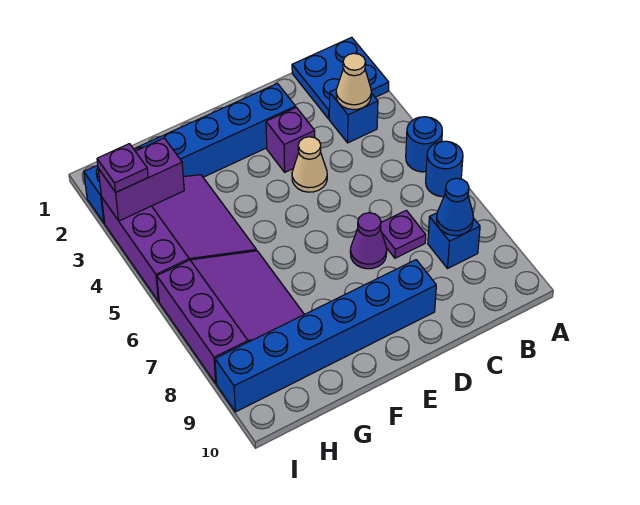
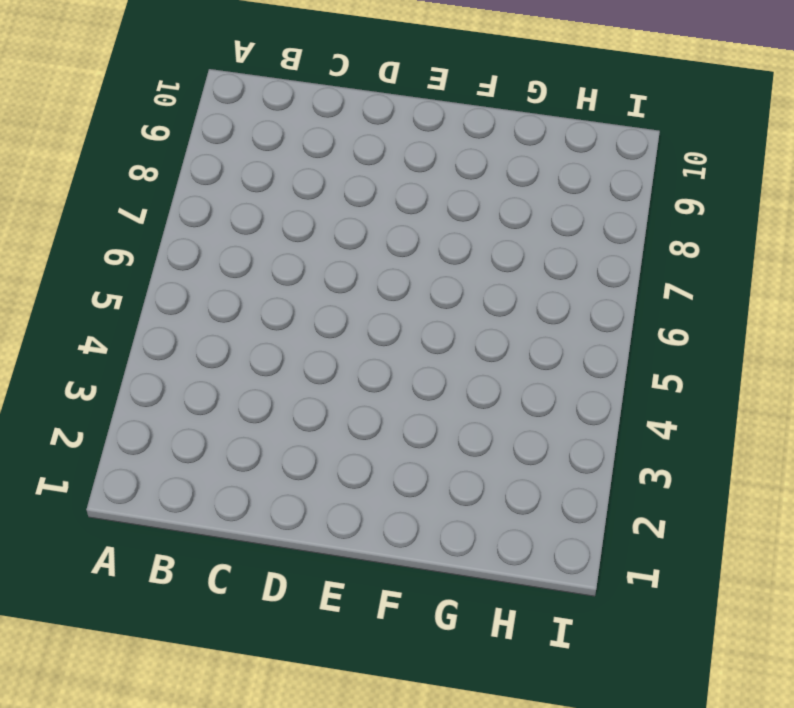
none -> blue plate A1:B2 level 1
none -> blue round brick A5 level 1
none -> blue round brick A6 level 1

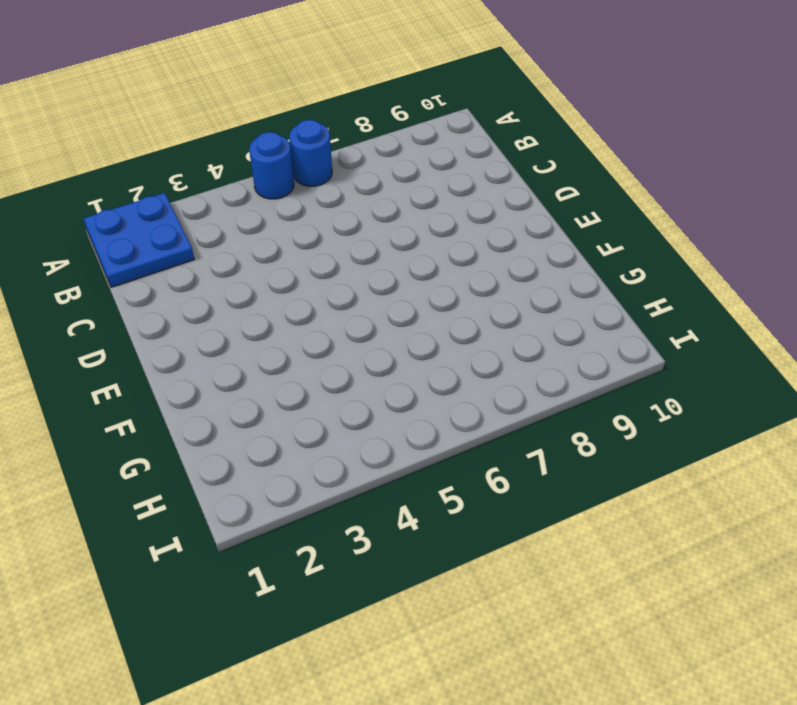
none -> blue brick B3 level 1
none -> blue brick B8 level 1
none -> purple plate C7 level 1

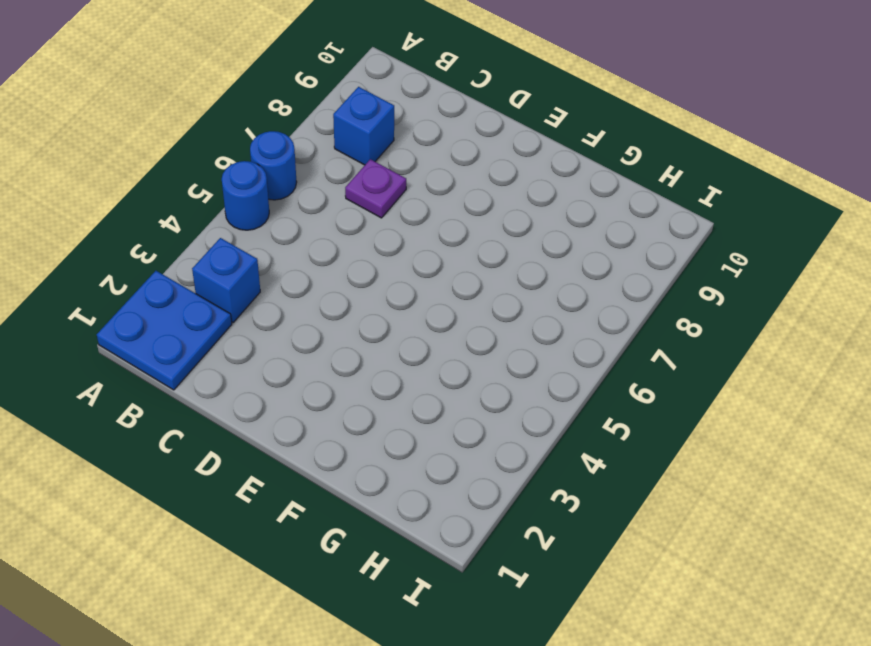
none -> blue brick D2:I2 level 1
none -> purple brick D3 level 1
none -> tan cone D4 level 1

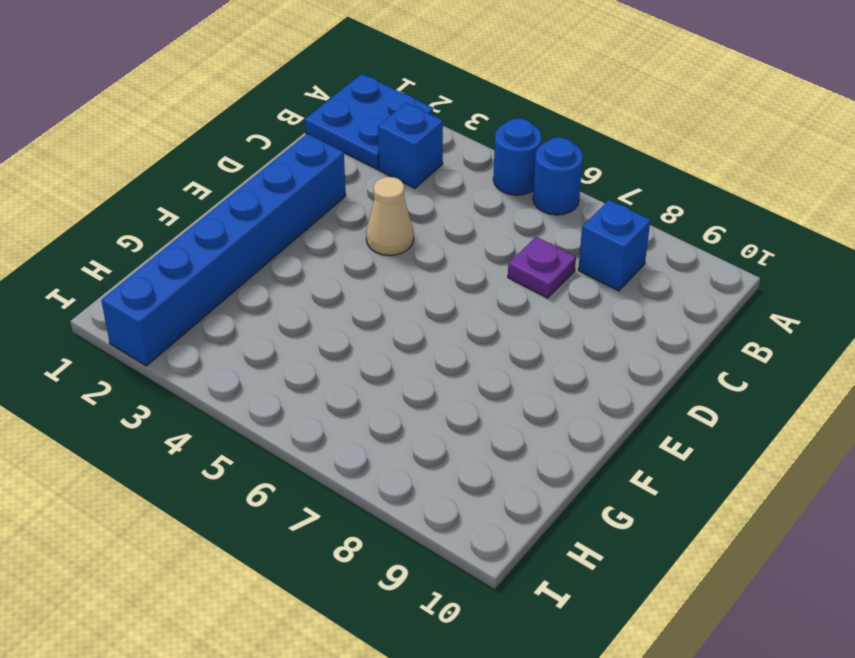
none -> purple brick D3 level 1
none -> purple cone D7 level 1
none -> blue brick D9:I9 level 1

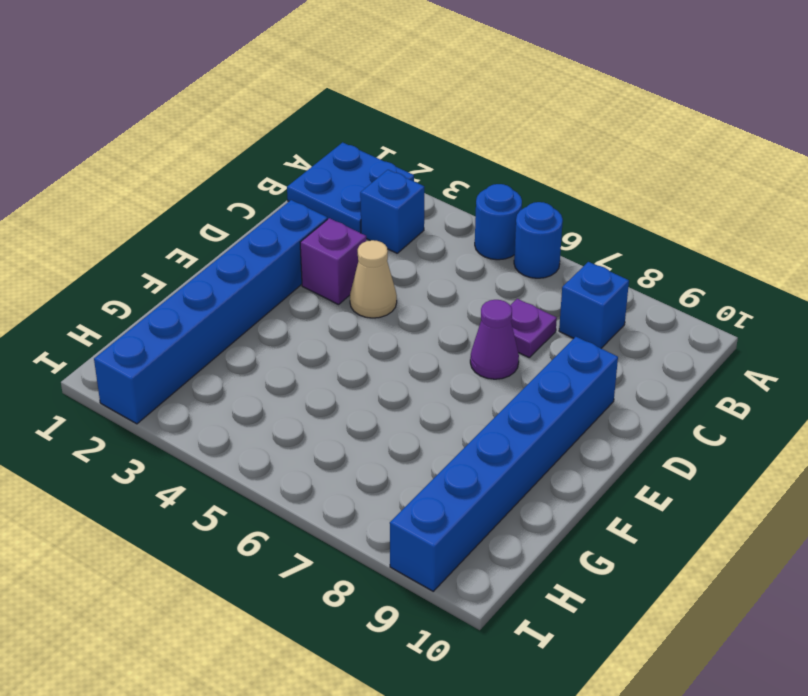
none -> purple slope G3:I5 level 1 top I
none -> purple slope G6:I8 level 1 top I
none -> tan cone B3 level 2

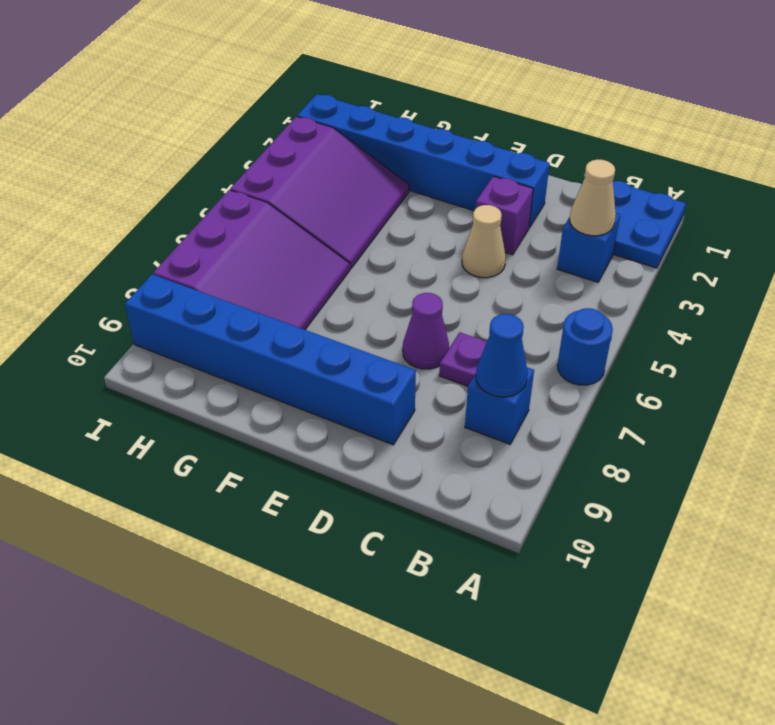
none -> blue round brick A5 level 1
none -> purple brick H3:I3 level 2
none -> purple plate I3 level 3

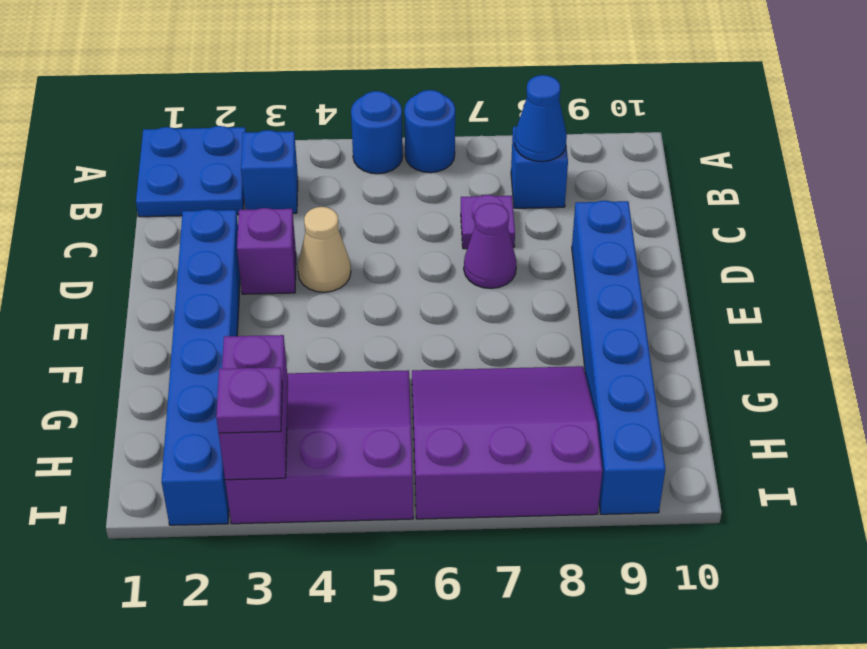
none -> tan cone B3 level 2

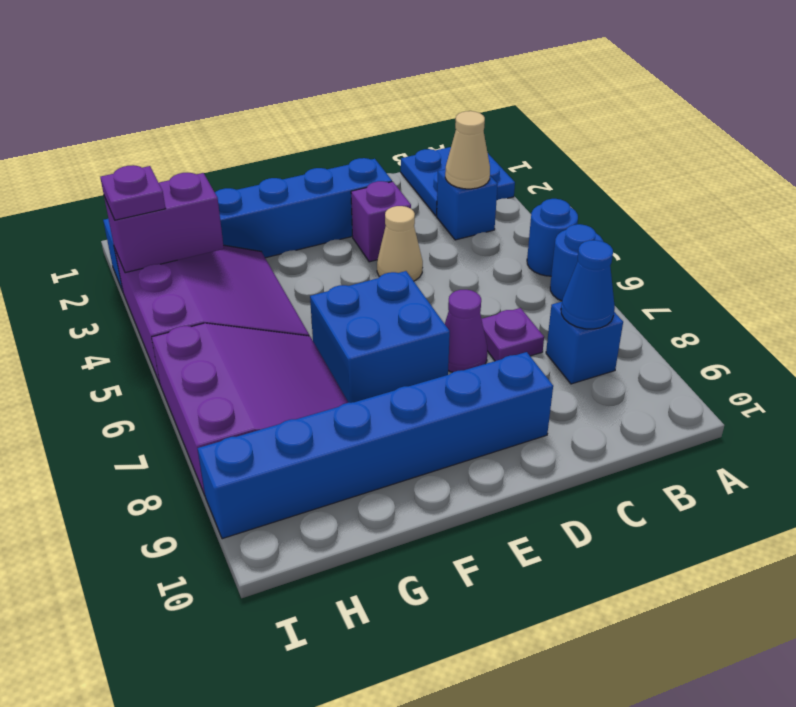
blue brick E6:F7 level 1 -> none

